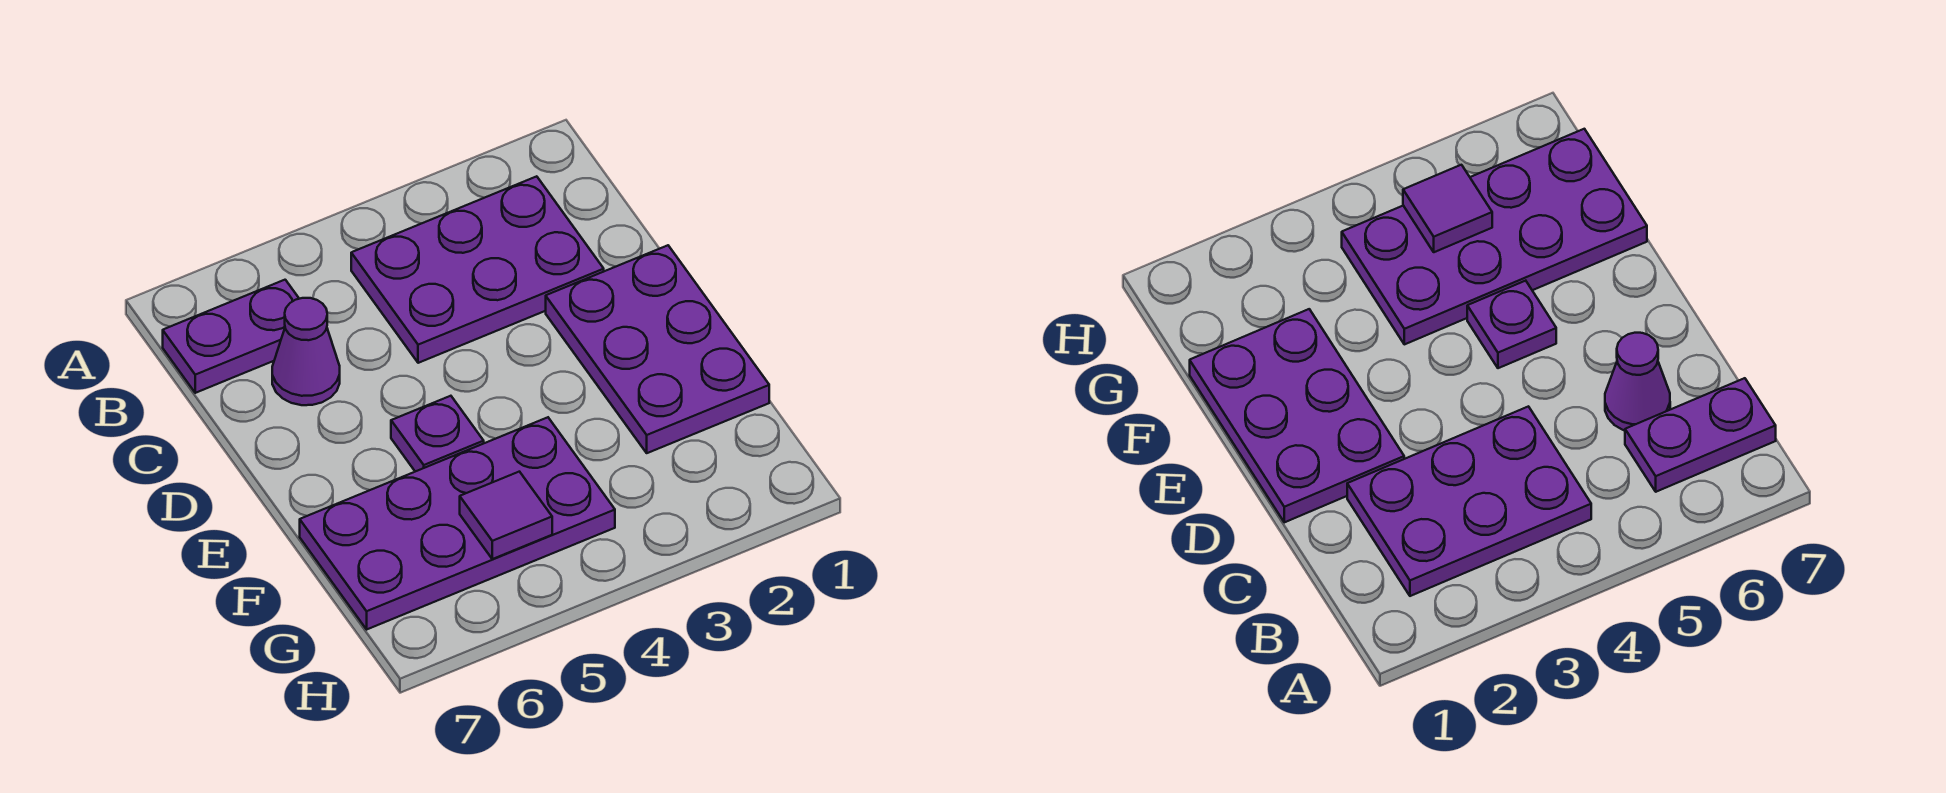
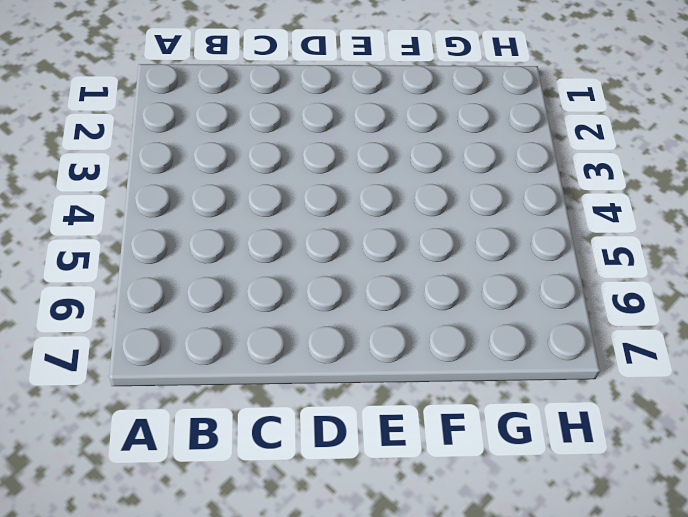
none -> purple plate B2:C4 level 1
none -> purple plate B6:B7 level 1

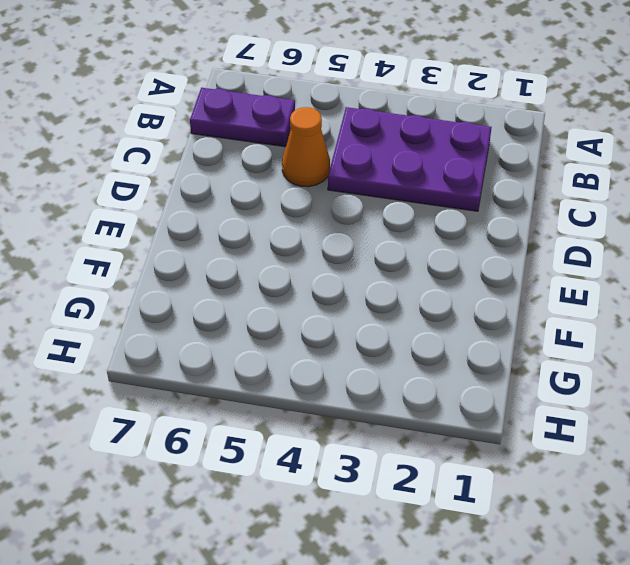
orange cone C5 level 1 -> none
none -> purple cone C6 level 1
none -> purple plate D1:F2 level 1

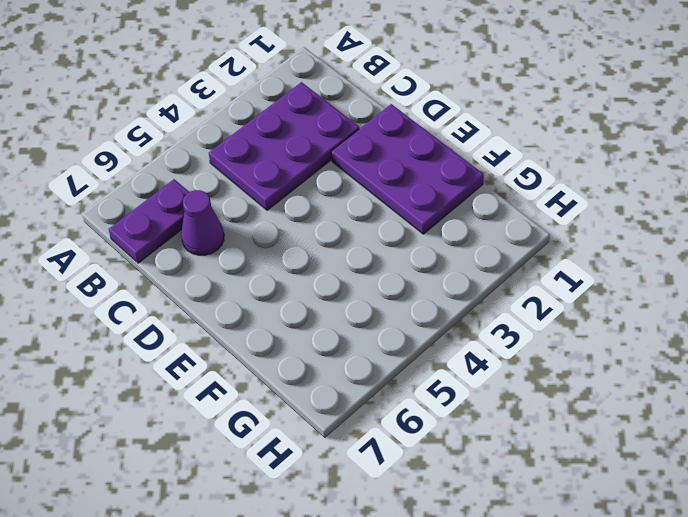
none -> purple plate E5 level 1
none -> purple plate F4:G7 level 1

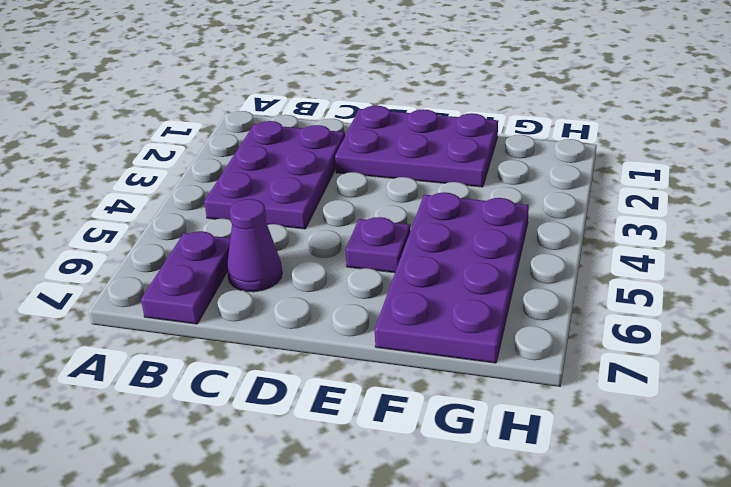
none -> purple tile G5 level 2

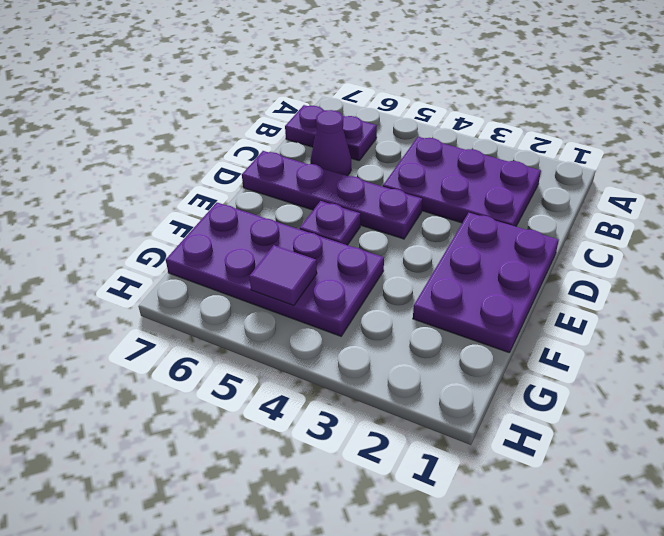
purple plate D4:D7 level 1 -> none

